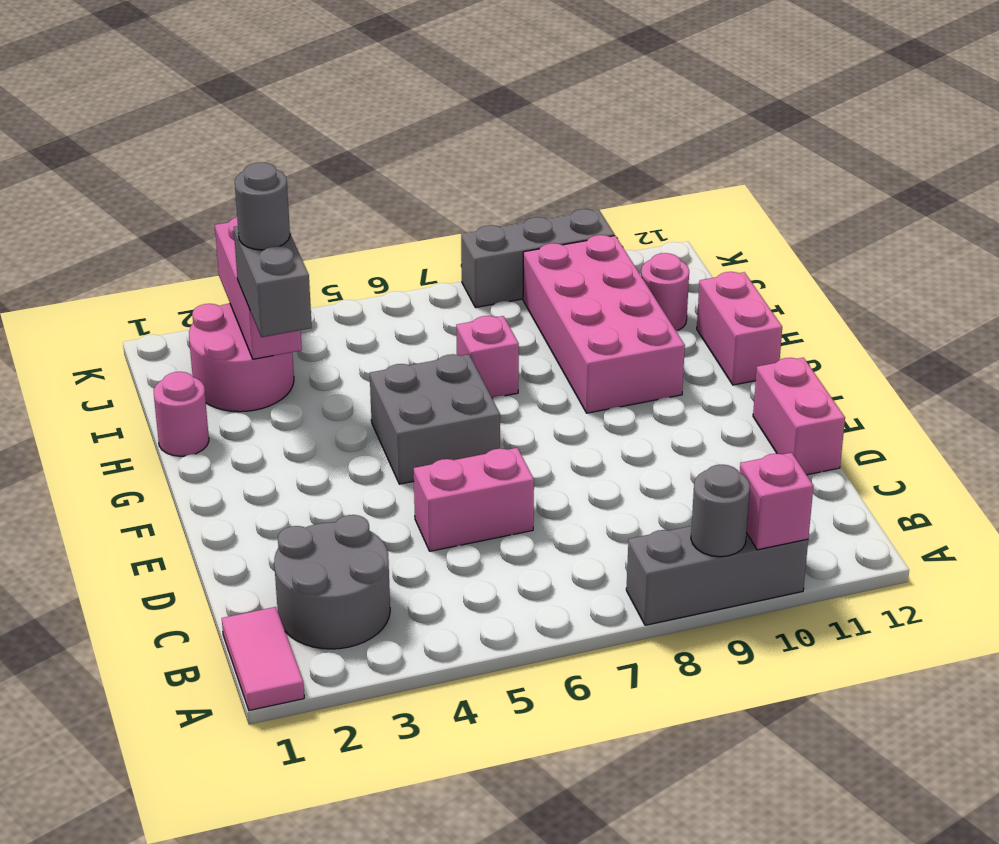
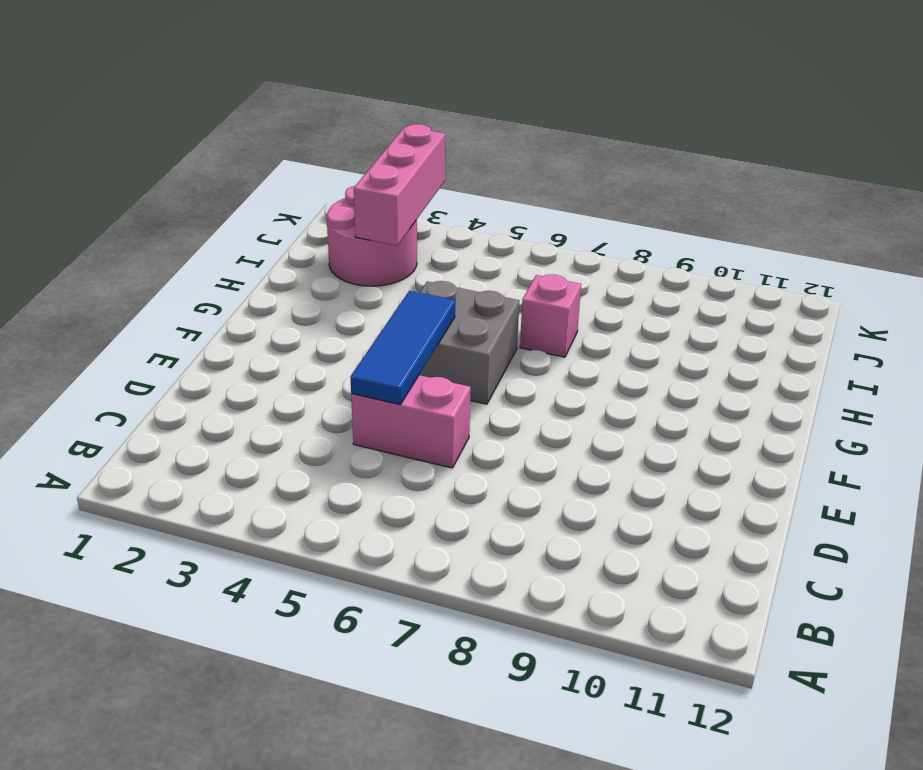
blue tile D5:F5 level 2 -> none
none -> pink tile A1:B1 level 1
none -> grey brick A8:A10 level 1
none -> grey round brick B2:C3 level 1

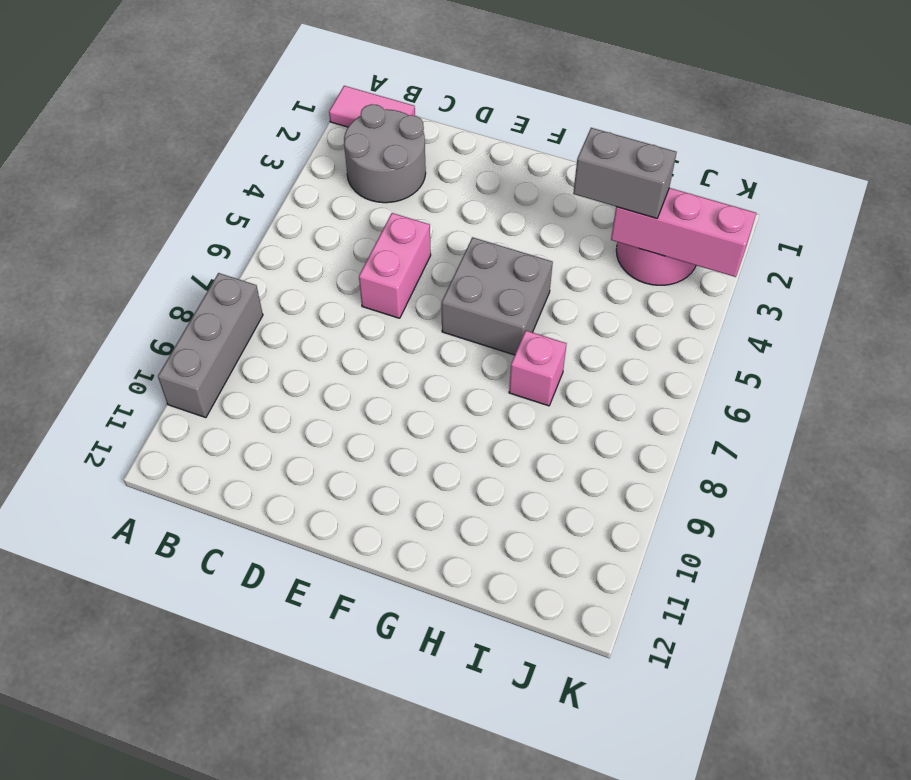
none -> pink brick D12:E12 level 1
none -> pink brick G9:J10 level 1
none -> pink brick G12:H12 level 1

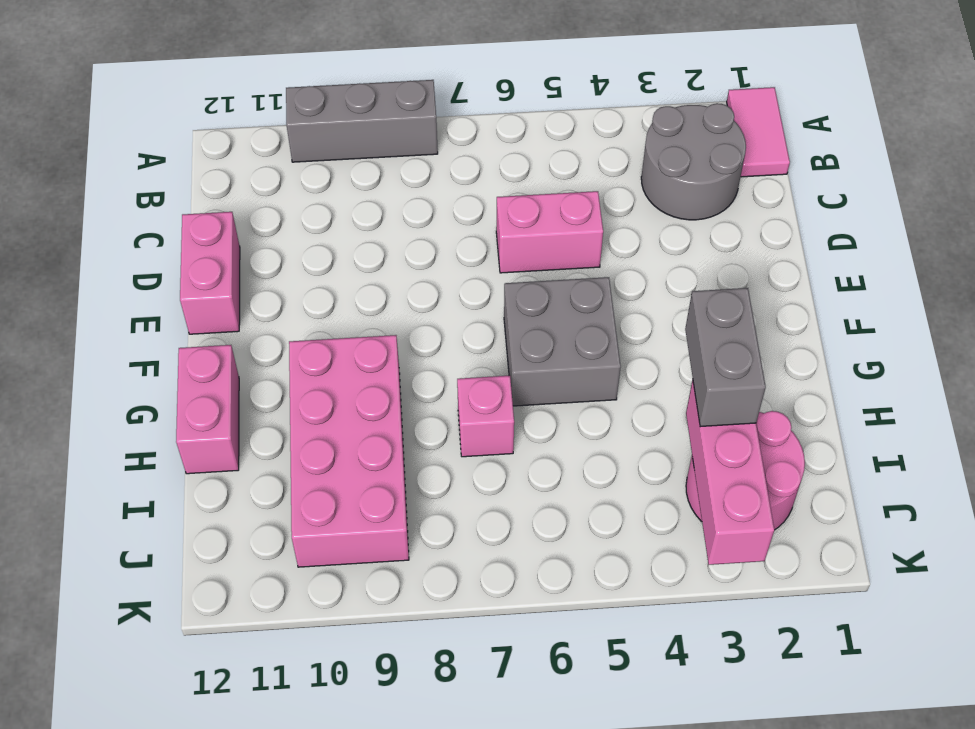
none -> pink round brick H1 level 1
none -> pink round brick I11 level 1
none -> grey brick K8:K10 level 1

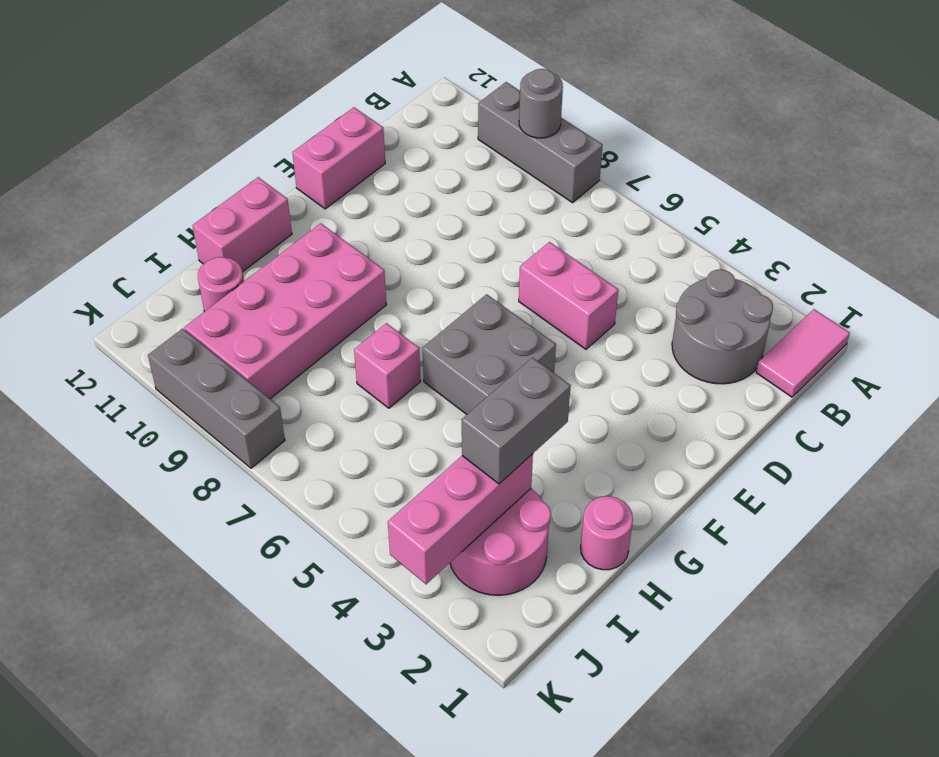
none -> pink brick A10 level 2
none -> grey round brick I3 level 4

